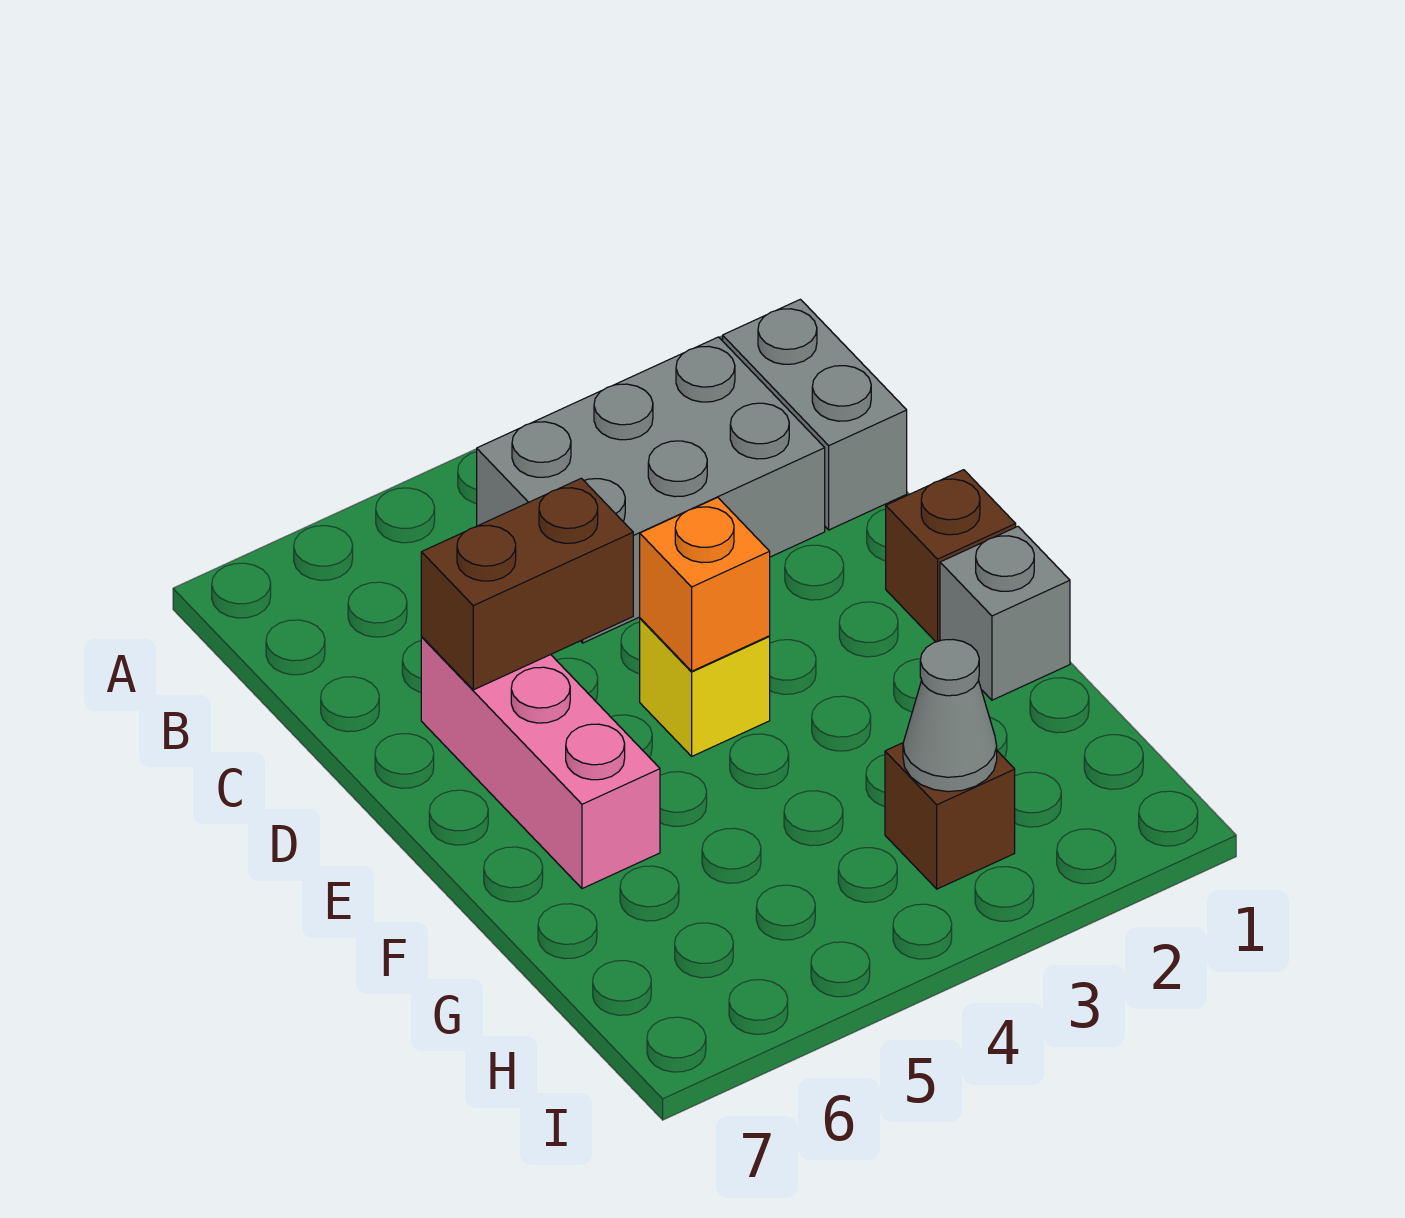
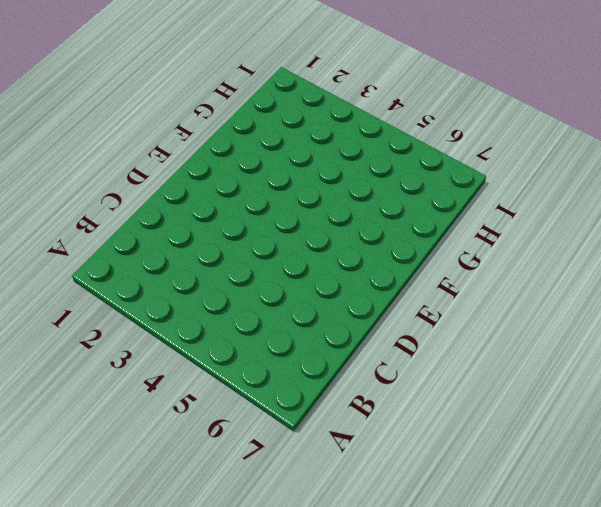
none -> grey brick B1:C1 level 1
none -> grey brick B2:C4 level 1

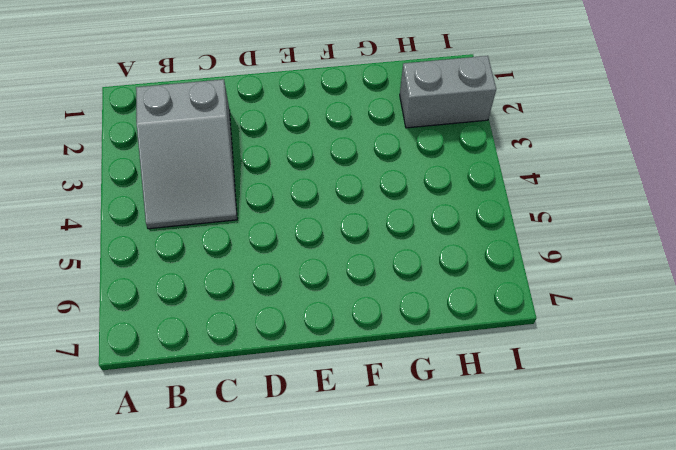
grey slope B2:C4 level 1 top 2 -> grey brick B2:C4 level 1
grey brick H2:I2 level 1 -> grey brick B1:C1 level 1
none -> pink brick D6:F6 level 1
none -> brown brick E1 level 1

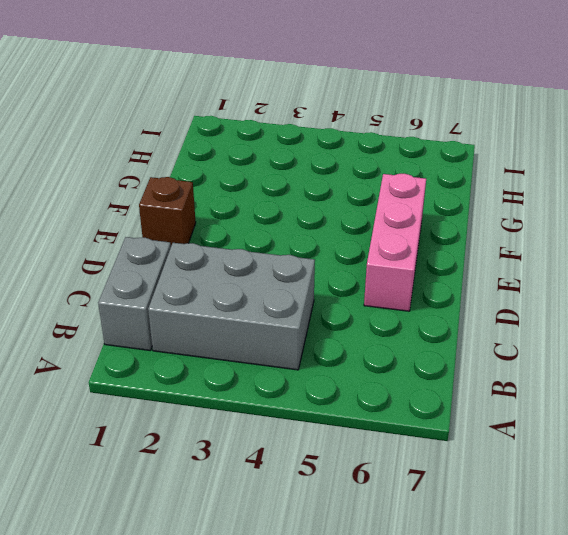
none -> yellow brick E4 level 1
none -> grey brick F1 level 1

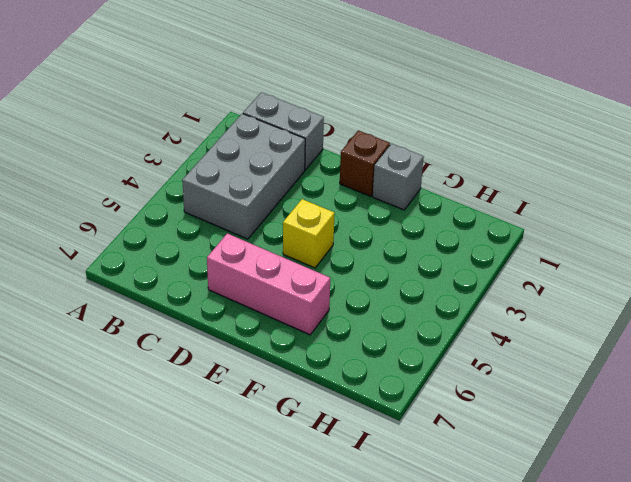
none -> brown brick H3 level 1
none -> brown brick D5:D6 level 2

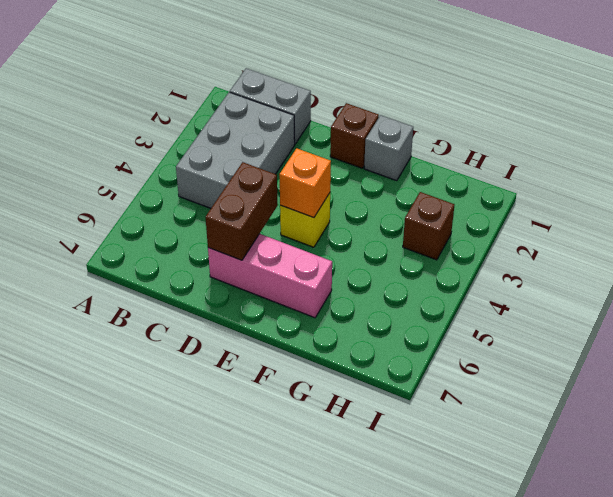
none -> grey cone H3 level 2

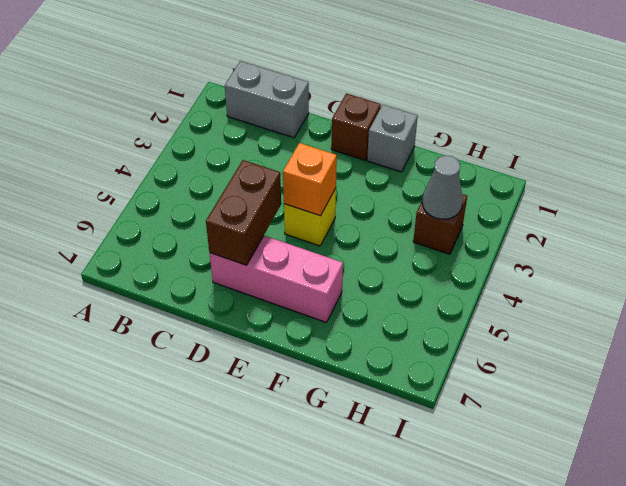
none -> grey brick B2:C4 level 1

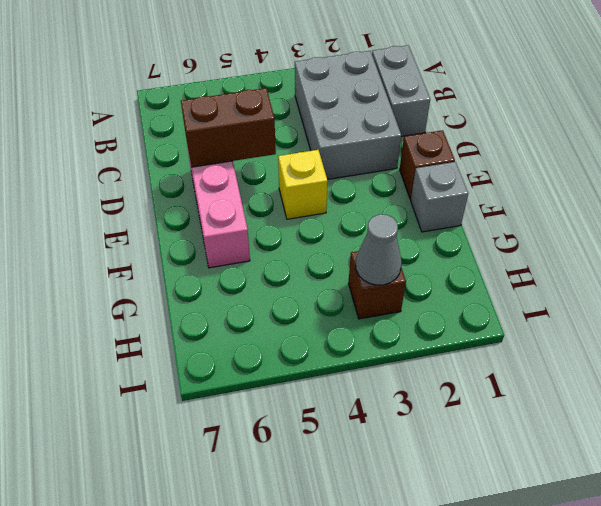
grey brick B2:D3 level 1 -> grey brick B2:C4 level 1
none -> orange brick E4 level 2

